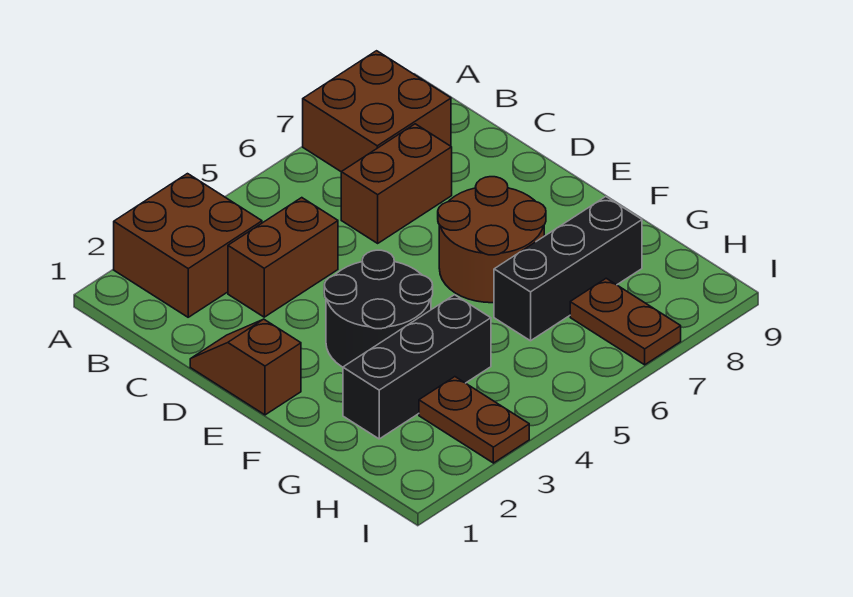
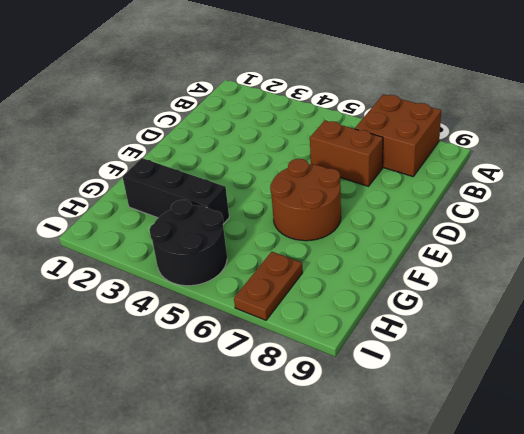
black round brick H4:I5 level 1 -> black round brick E3:F4 level 1
none -> brown brick A2:B3 level 1
none -> brown brick C3:C4 level 1

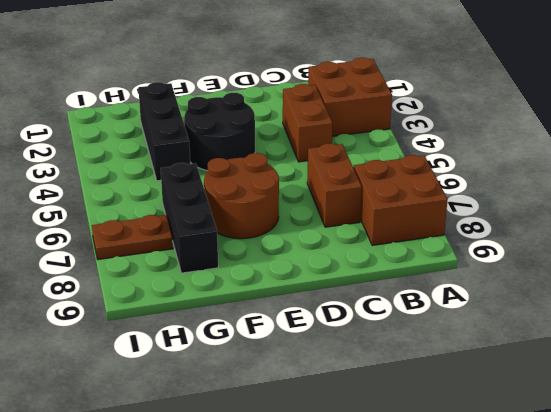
none -> brown slope D1:E1 level 1 top E
none -> brown plate H3:I3 level 1

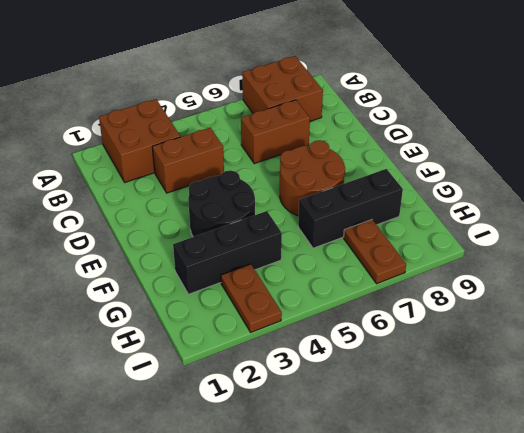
none -> brown slope D1:E1 level 1 top E

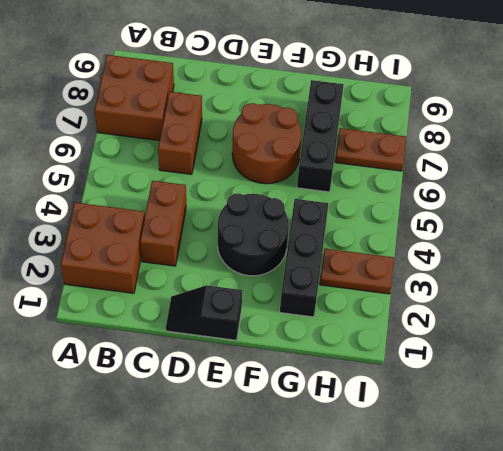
black slope D1:E1 level 1 top E -> brown slope D1:E1 level 1 top E

